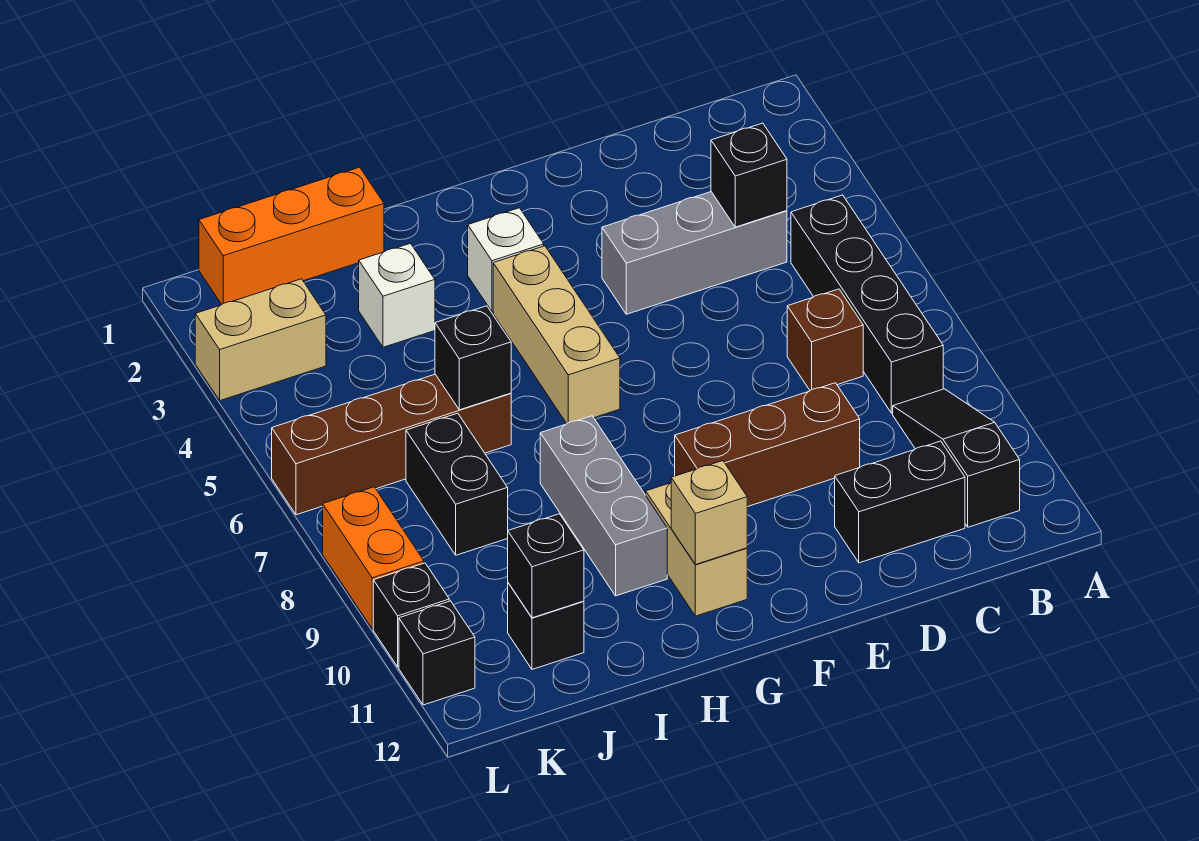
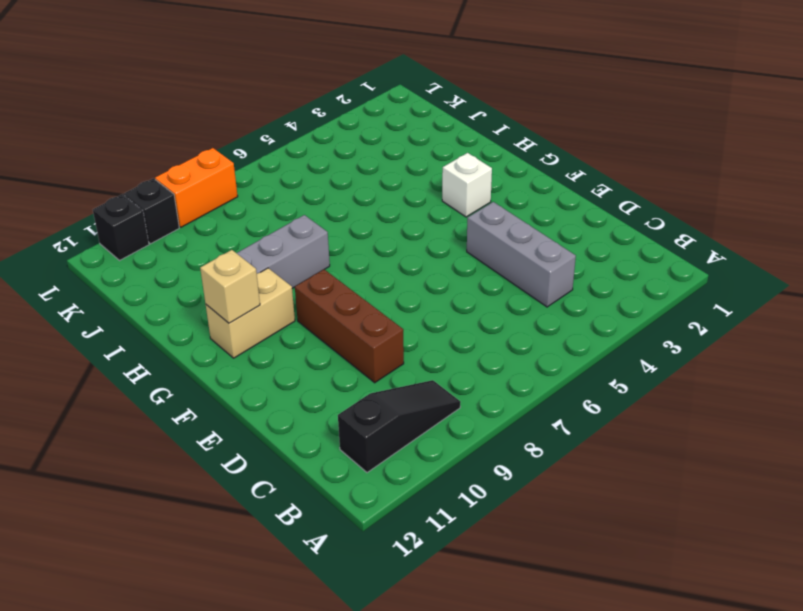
none -> black brick B5:B8 level 1
none -> brown brick C7 level 1
none -> black brick C11:D11 level 1

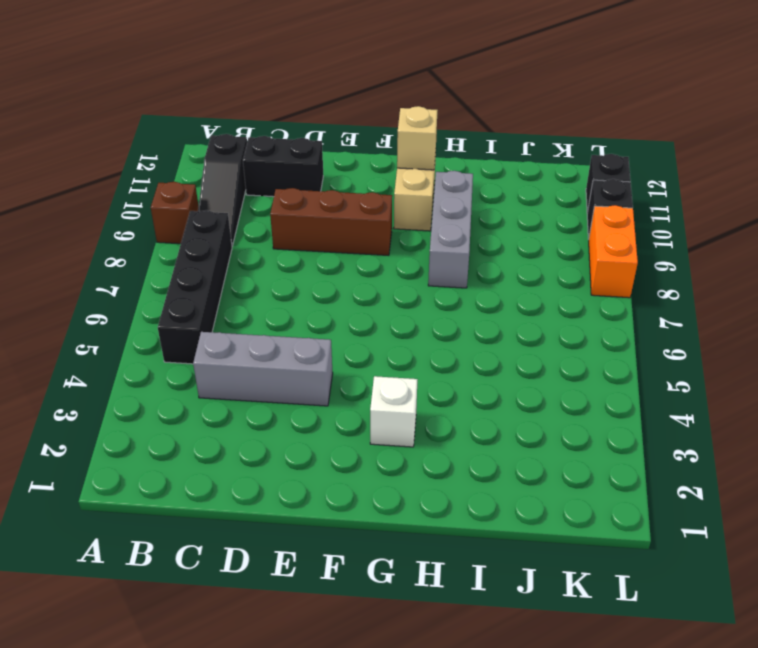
brown brick A9 level 1 -> brown brick C7 level 1
none -> tan brick G4:G6 level 1
none -> orange brick I1:K1 level 1
none -> white brick I3 level 1

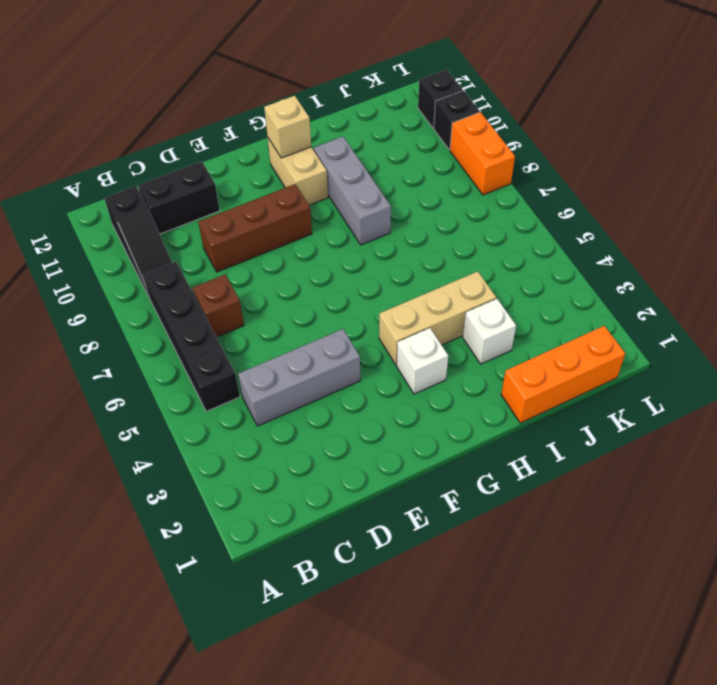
tan brick G4:I4 level 1 -> tan brick G4:G6 level 1
none -> brown brick I6:L6 level 1
none -> black brick J7:J8 level 1
none -> black brick J11 level 1

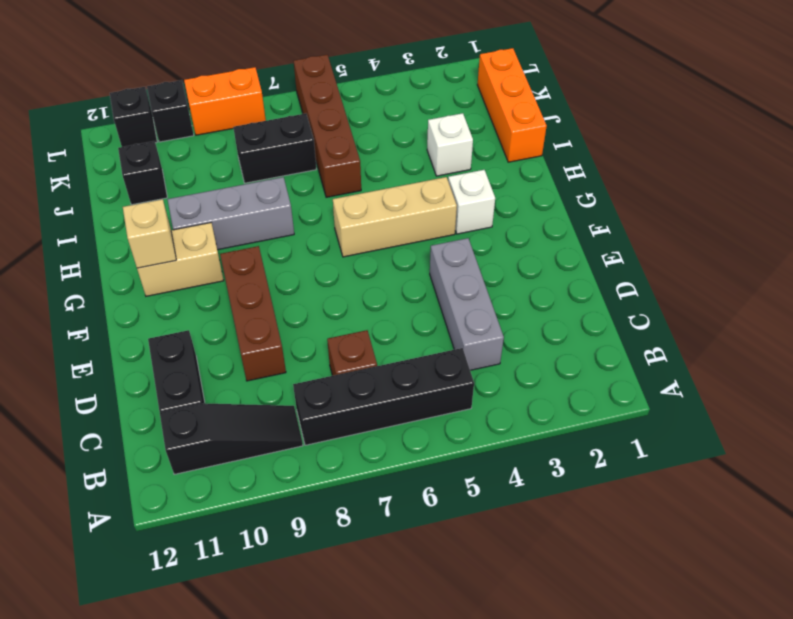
none -> tan brick K3:L3 level 1
none -> black brick C4 level 2
none -> black brick I6 level 2

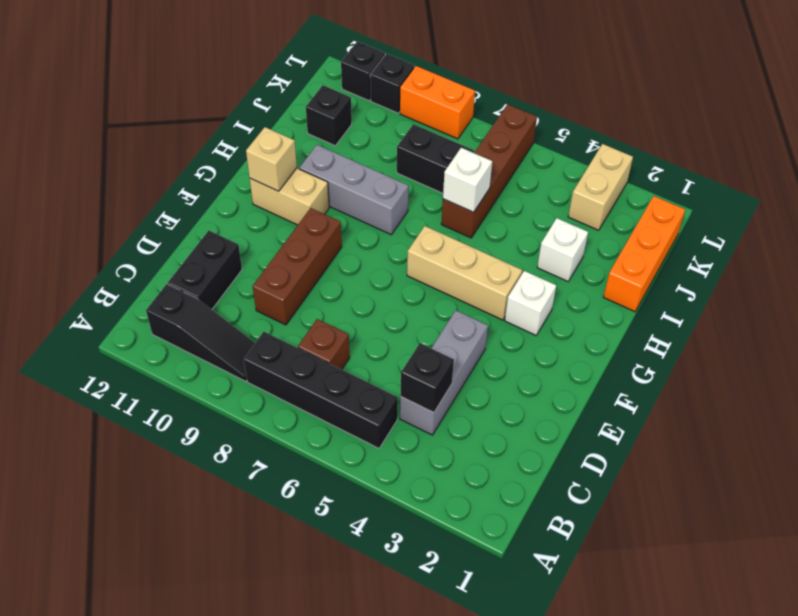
white brick I6 level 2 -> black brick I6 level 2
none -> black brick J11 level 2

